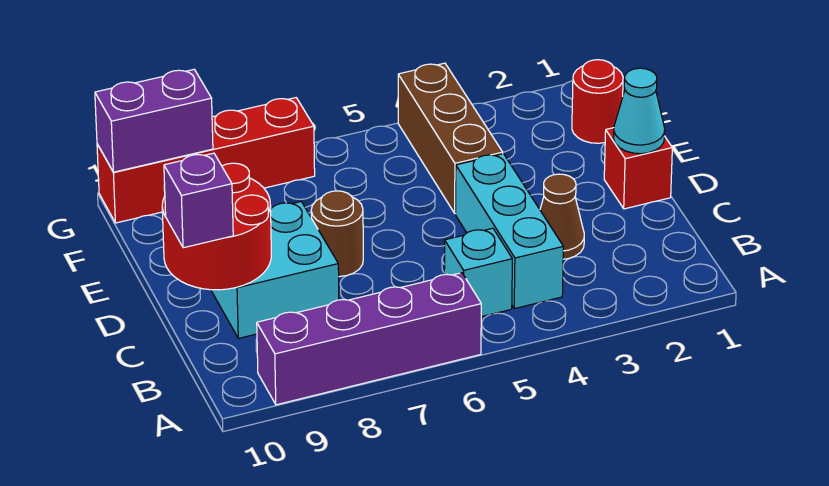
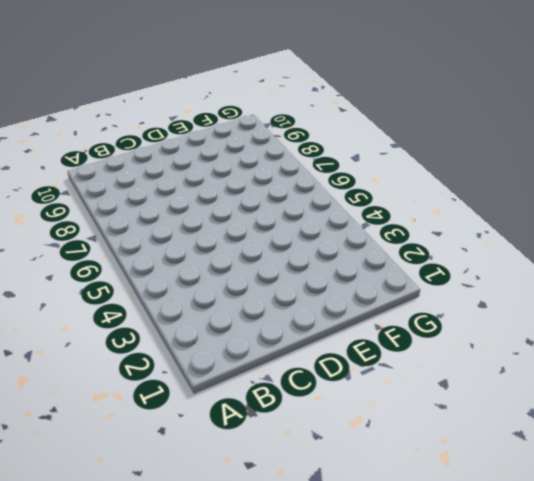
none -> purple brick A6:A9 level 1
none -> cyan brick B4:D4 level 1
none -> cyan brick B5 level 1

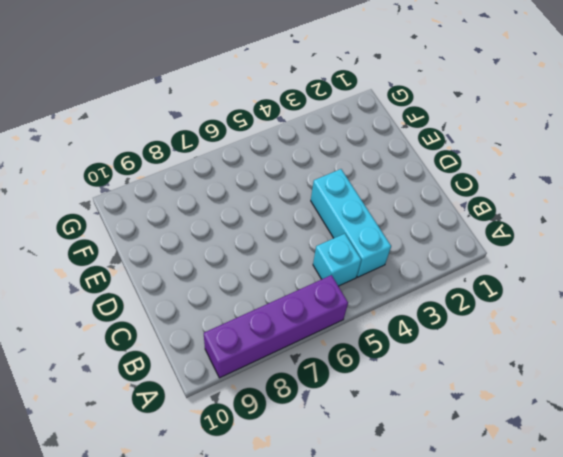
none -> brown cone C3 level 1
none -> cyan brick C8:D9 level 1
none -> red brick D1 level 1

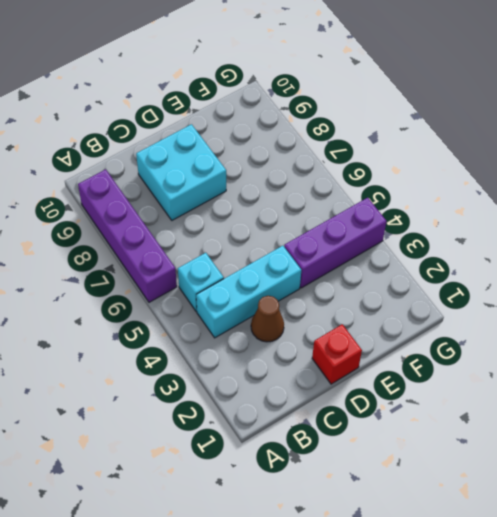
purple brick E4:G4 level 1 -> brown brick E4:G4 level 1
none -> brown round brick D7 level 1
none -> red round brick F1 level 1
none -> red brick G7:G10 level 1

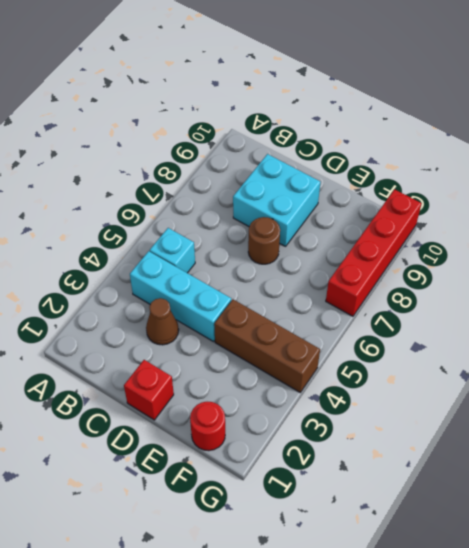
none -> purple brick A6:A9 level 1
none -> red round brick C9:D10 level 2
none -> cyan cone D1 level 2

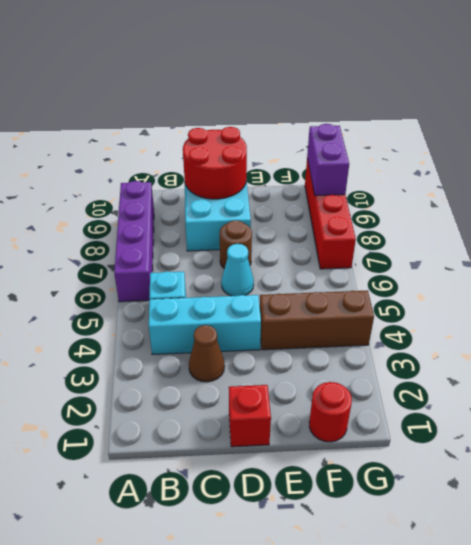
cyan cone D6 level 1 -> cyan cone D1 level 2
none -> purple brick C10 level 3

